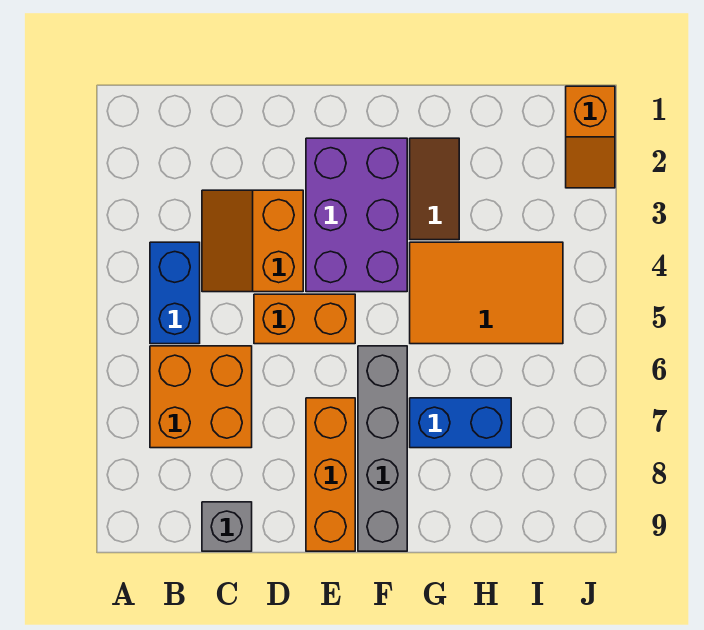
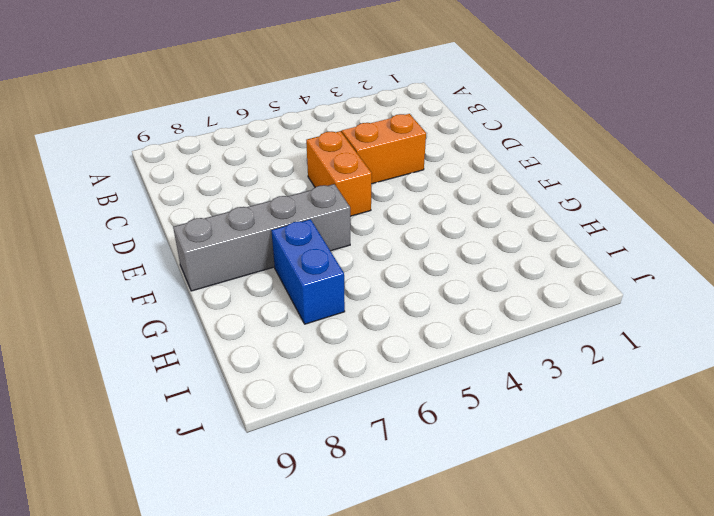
none -> blue brick B4:B5 level 1
none -> orange brick B6:C7 level 1
none -> grey brick C9 level 1

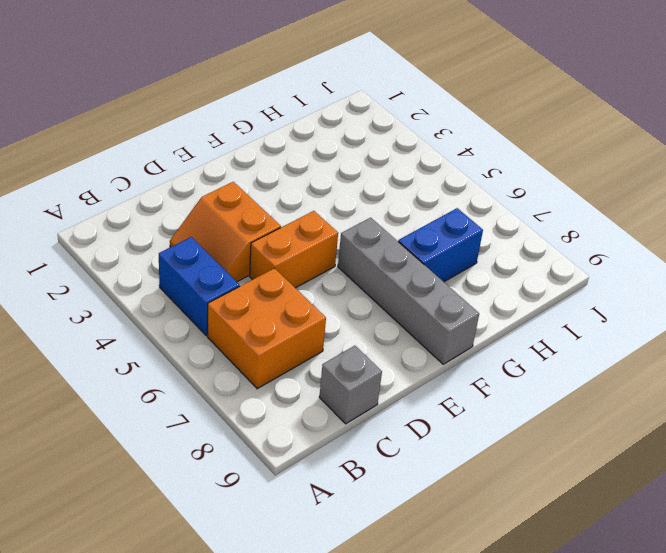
none -> purple brick E2:F4 level 1
none -> orange brick E7:E9 level 1
none -> brown tile G2:G3 level 1

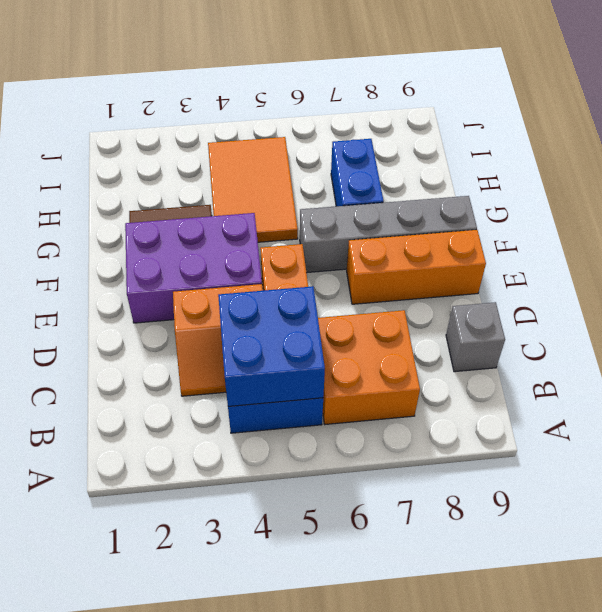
blue brick B4:C5 level 2 -> none
none -> orange slope J1:J2 level 1 top 1

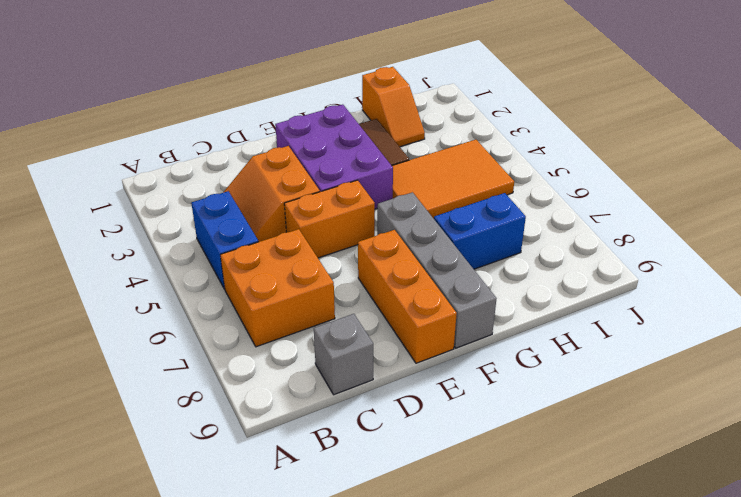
orange slope H1:H2 level 1 top 1 -> orange slope J1:J2 level 1 top 1

